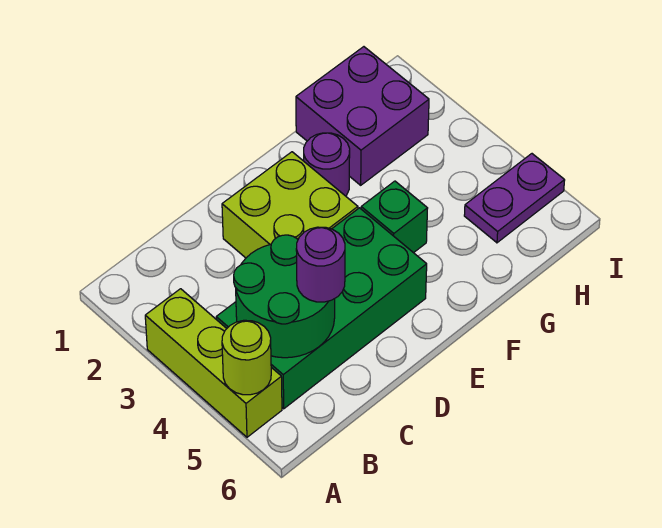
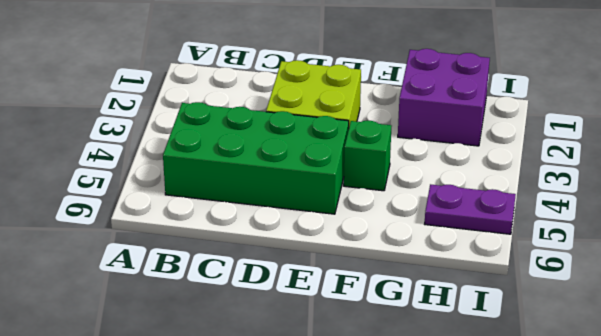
none -> lime brick A3:A5 level 1
none -> purple round brick F2 level 1

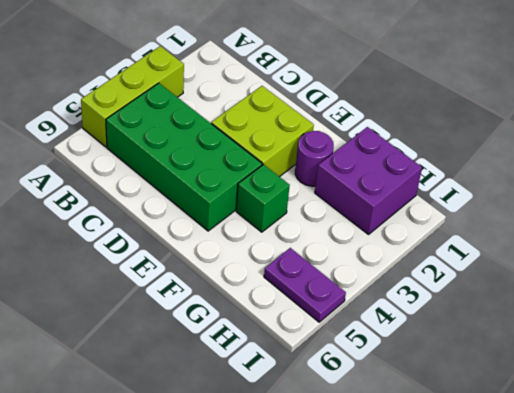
none -> lime round brick A5 level 2
none -> green round brick B4:C5 level 2

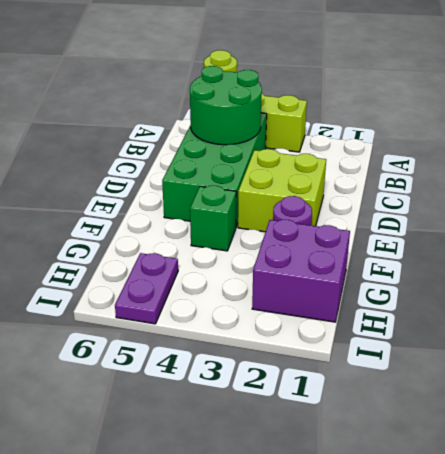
none -> purple round brick C5 level 3

